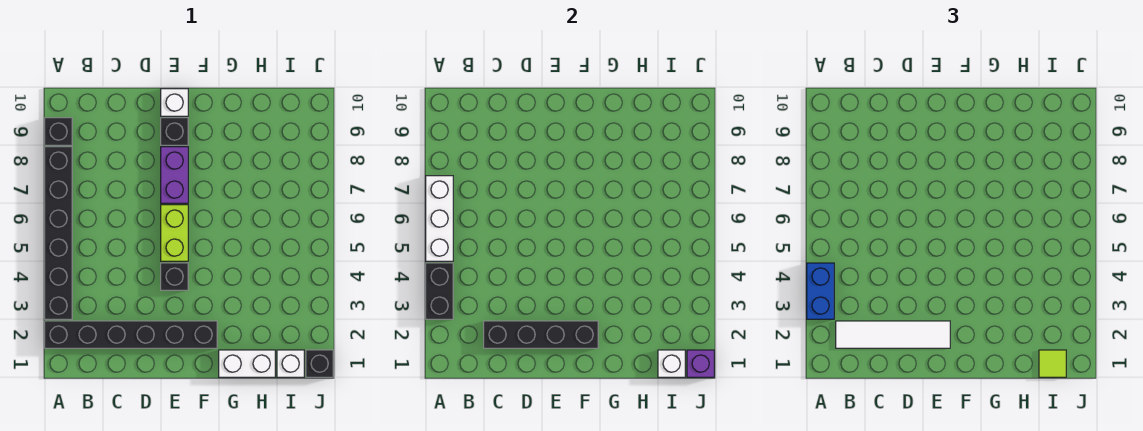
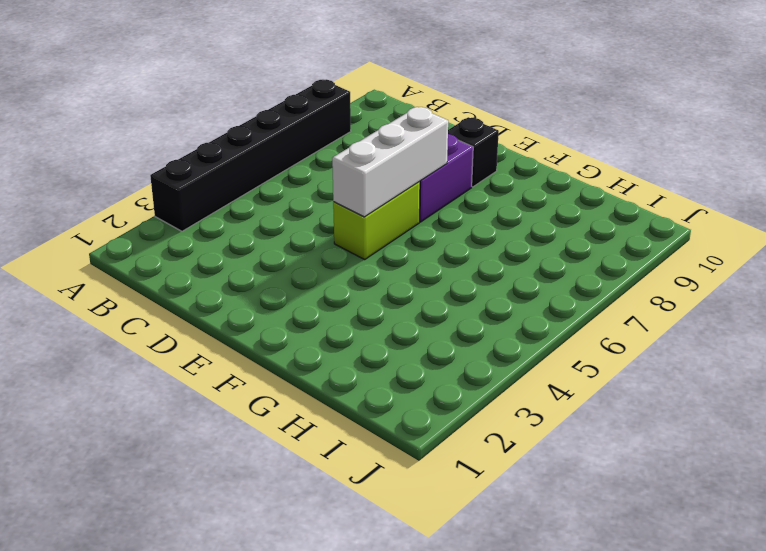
white brick E5:E7 level 2 -> white brick A5:A7 level 2
none -> black brick A2:F2 level 1
none -> black brick A9 level 1
none -> black brick E4 level 1

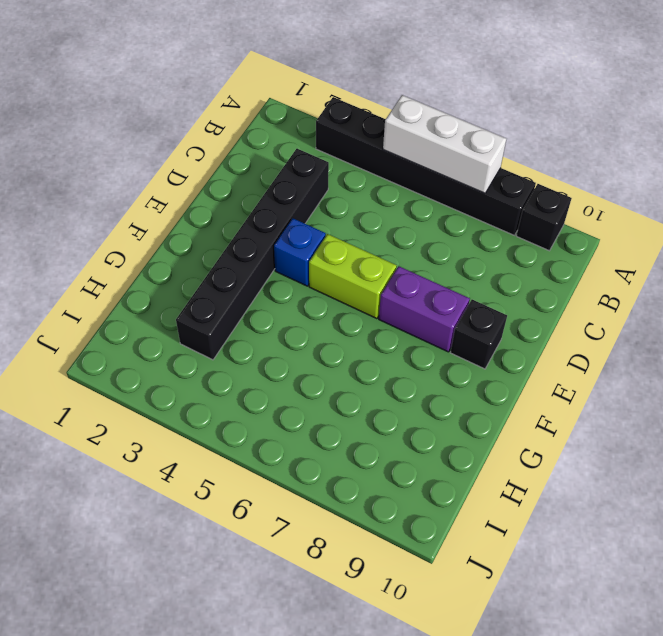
black brick C3:H3 level 1 -> black brick A2:F2 level 1
blue brick E4 level 1 -> black brick E4 level 1
none -> white brick E10 level 1
none -> white brick G1:H1 level 1
none -> white brick I1 level 1

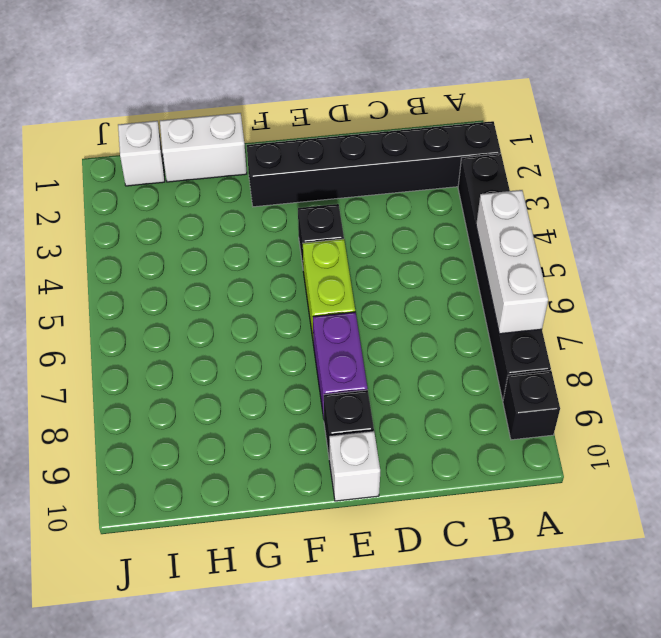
none -> black brick J1 level 1
none -> black brick A3:A4 level 2
none -> black brick C2:F2 level 2

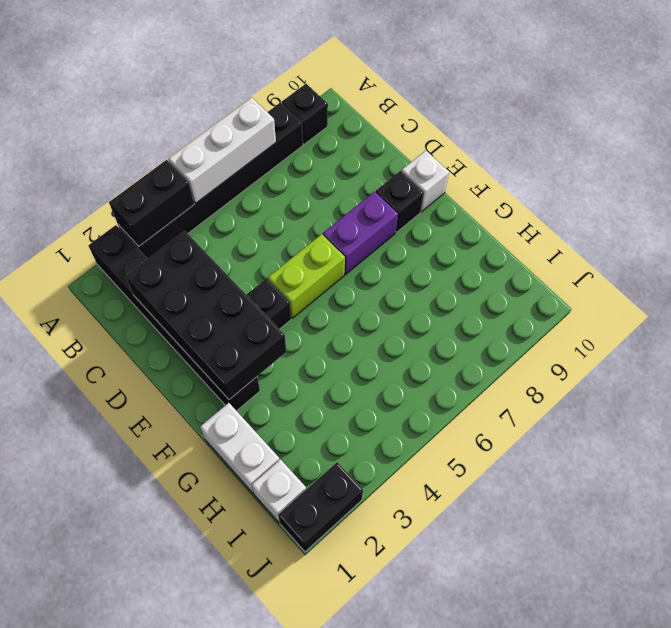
black brick C2:F3 level 2 -> black brick C2:F2 level 2
black brick J1:J2 level 1 -> black brick J1 level 1
none -> white brick I1 level 2
none -> purple brick J1 level 2
none -> blue brick A3:A4 level 3

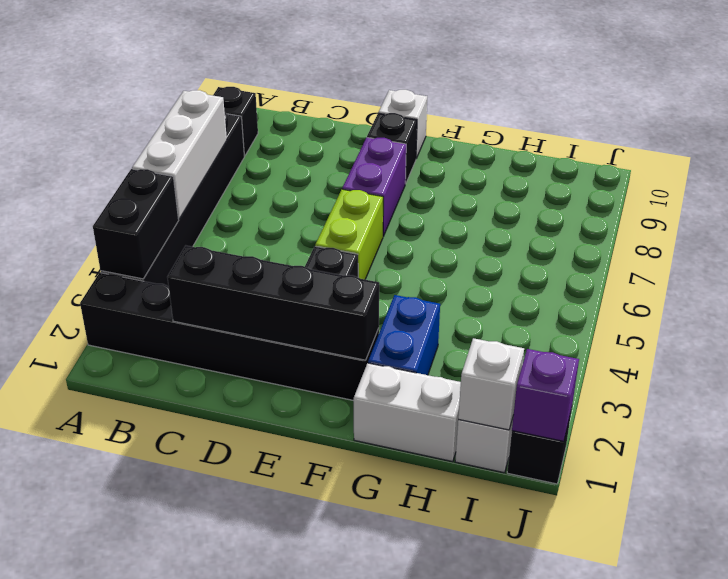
blue brick G2:G3 level 1 -> blue brick A3:A4 level 3
none -> white tile B2:E2 level 3
none -> lime tile I1 level 3

